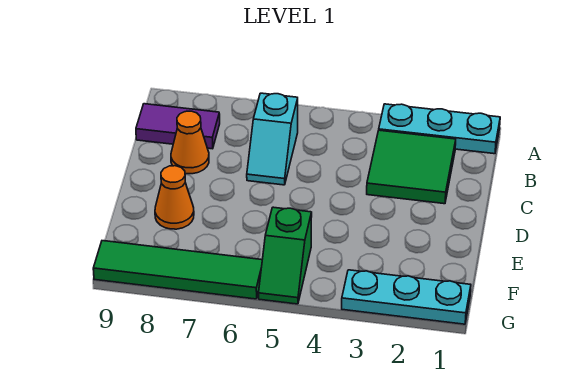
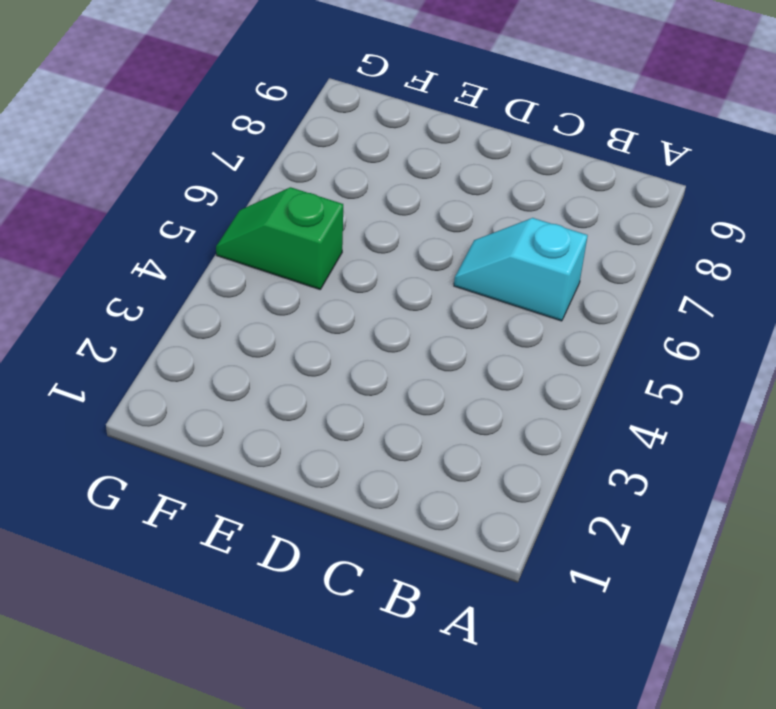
none -> cyan plate A1:A3 level 1
none -> green tile B2:C3 level 1

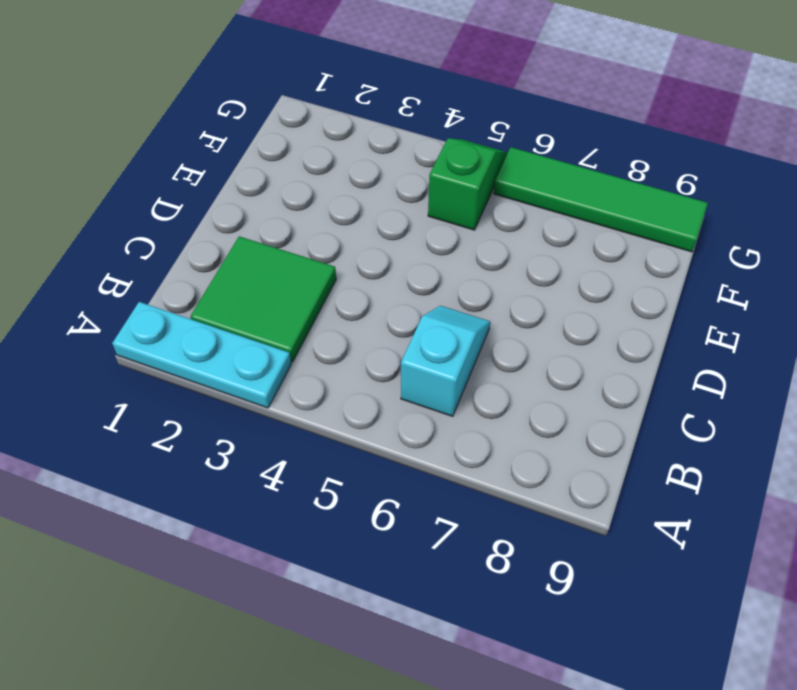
none -> purple tile B8:B9 level 1
none -> orange cone C8 level 1

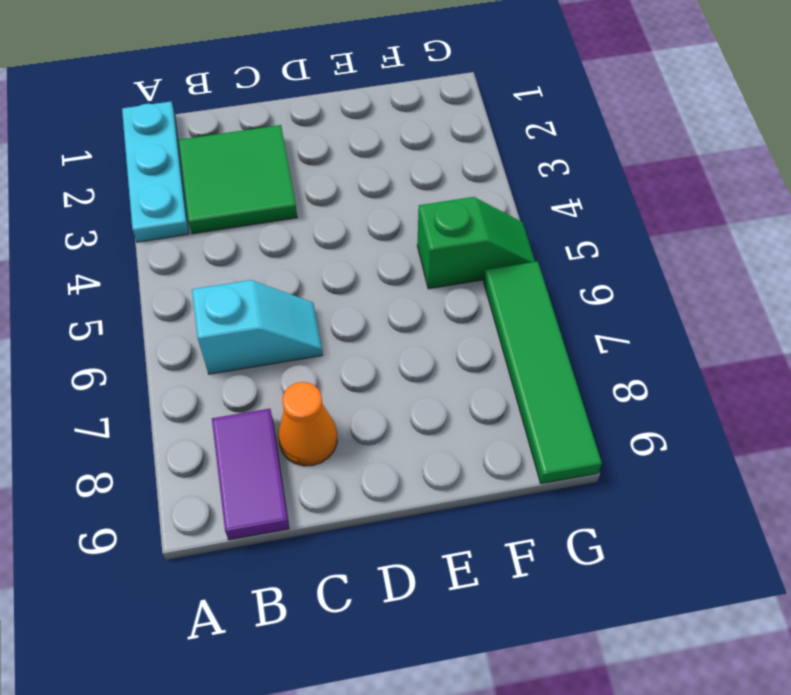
none -> orange cone E8 level 1
none -> cyan plate G1:G3 level 1

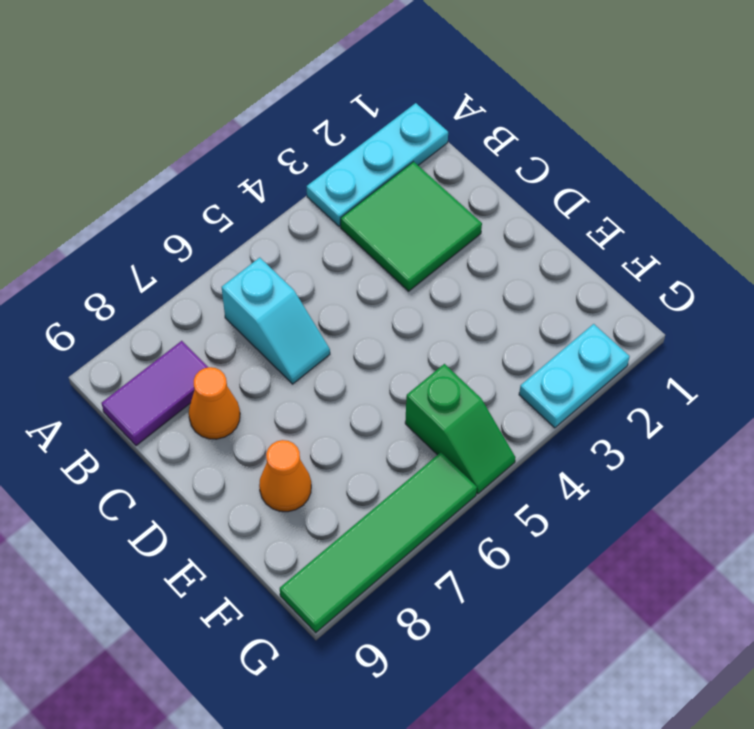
cyan plate G2:G3 level 1 -> cyan plate G1:G3 level 1

